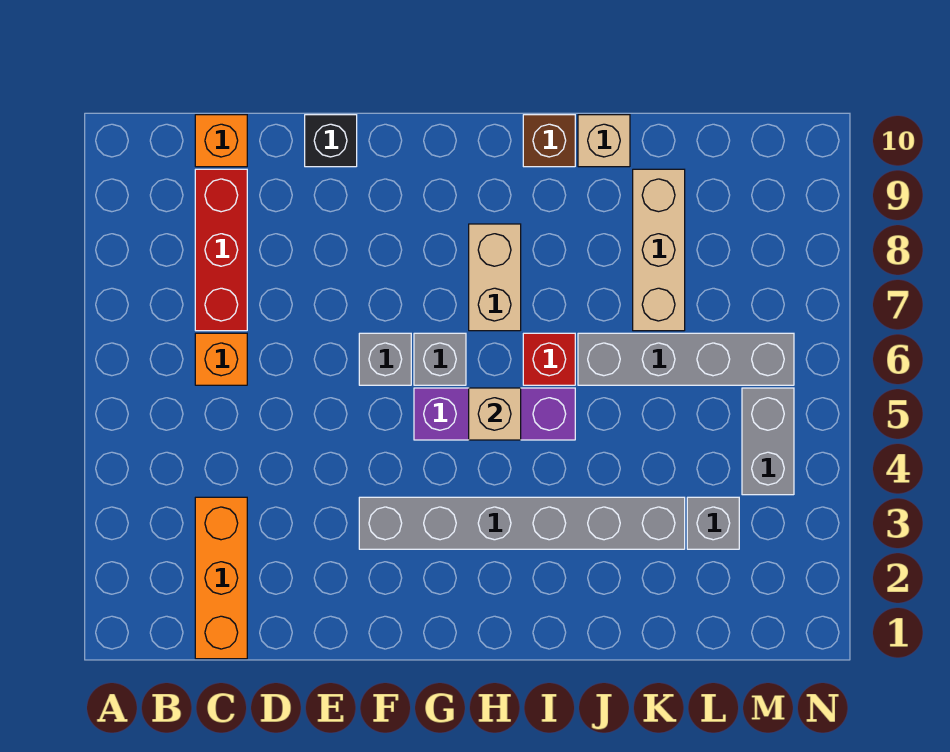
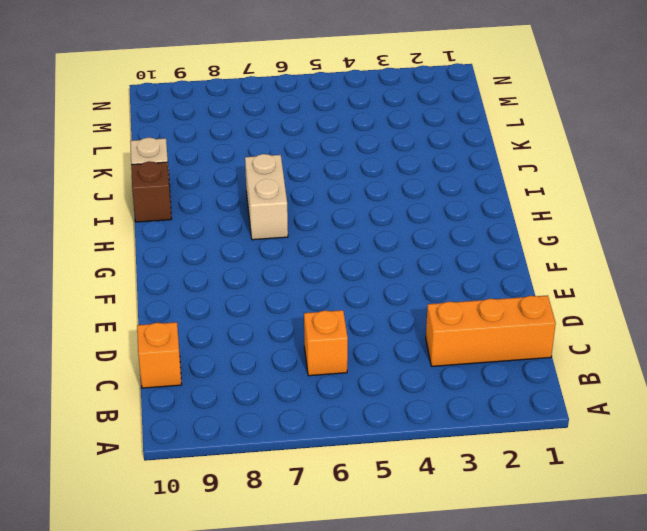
tan brick H7:I7 level 1 -> tan brick H7:H8 level 1
none -> red brick C7:C9 level 1
none -> black brick E10 level 1
none -> grey brick F3:K3 level 1

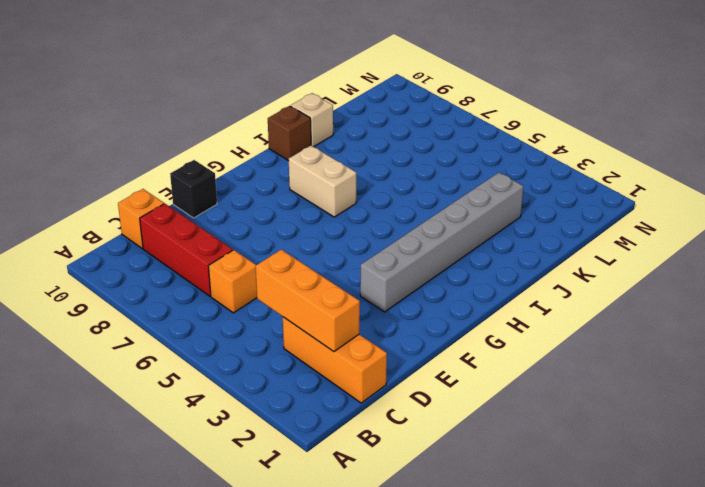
orange brick C2:C4 level 2 -> none
none -> grey brick F6 level 1
none -> purple brick G5:I5 level 1
none -> grey brick G6 level 1

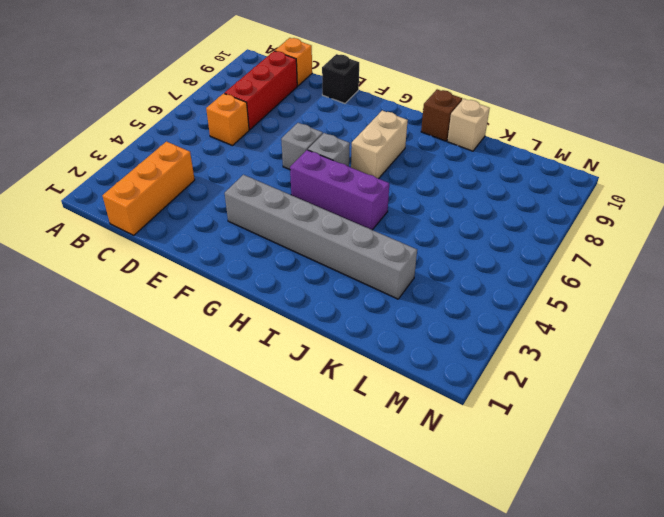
none -> red brick I6 level 1
none -> grey brick J6:M6 level 1
none -> tan brick K7:K9 level 1

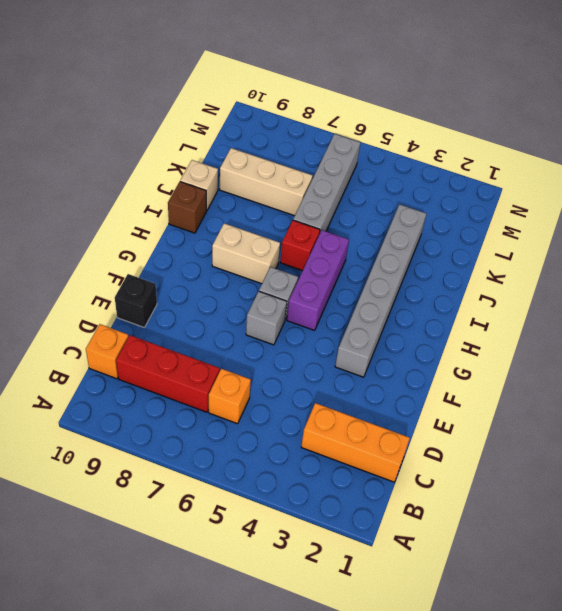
none -> grey brick L3 level 1
none -> grey brick M4:M5 level 1
none -> tan brick H5 level 2

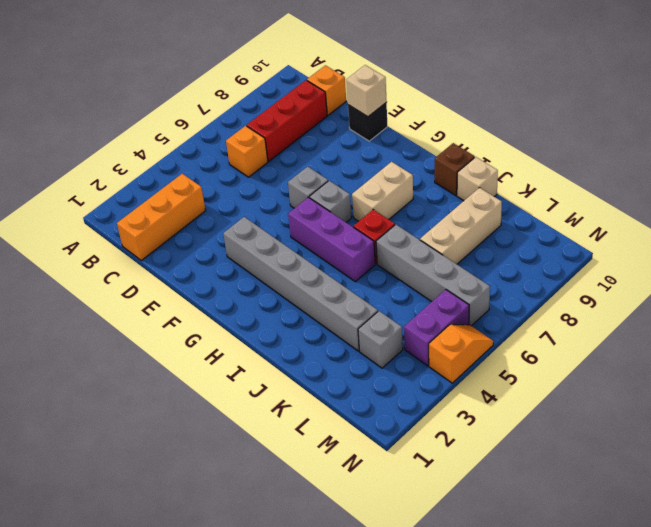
tan brick E10 level 2 -> tan brick H5 level 2
purple brick M4:M5 level 1 -> grey brick M4:M5 level 1
orange slope N4:N5 level 1 top 4 -> none

